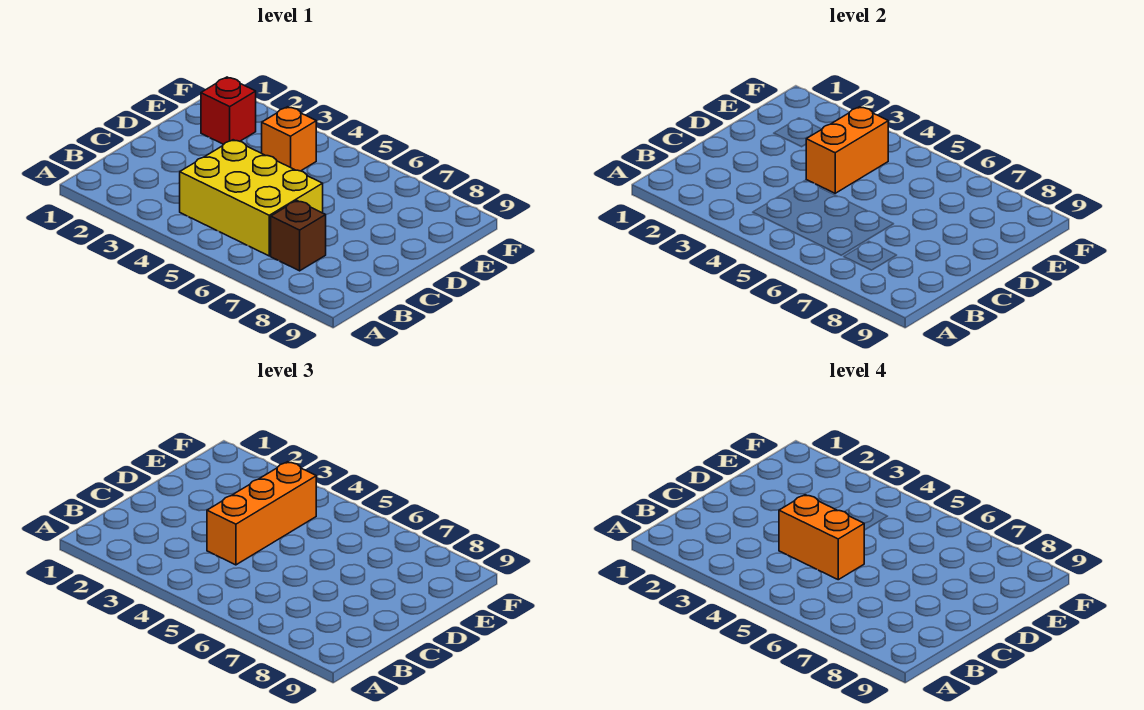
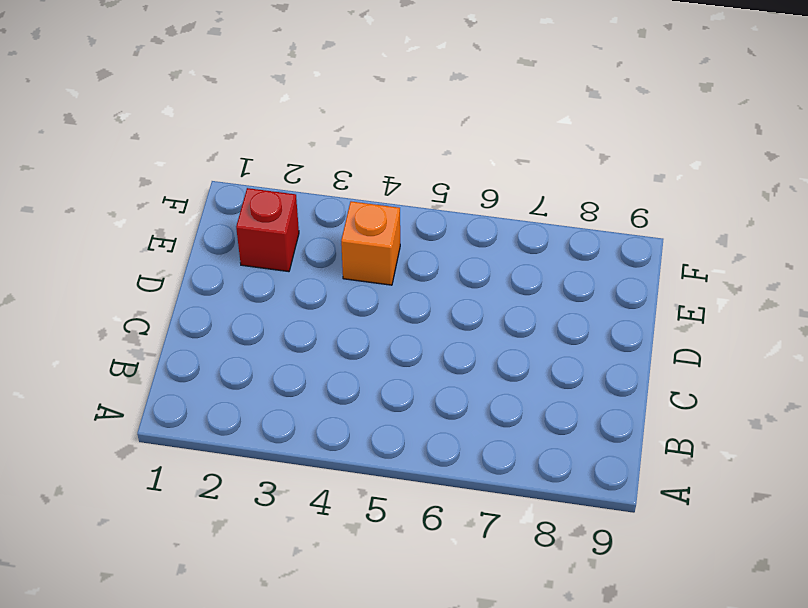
none -> yellow brick B4:C6 level 1
none -> brown brick B7 level 1

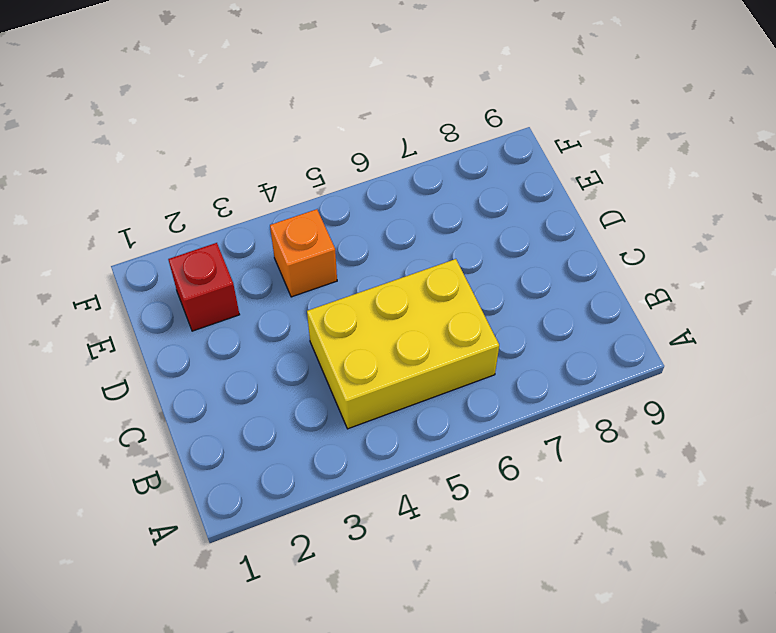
none -> brown brick B7 level 1
none -> orange brick D4:E4 level 2

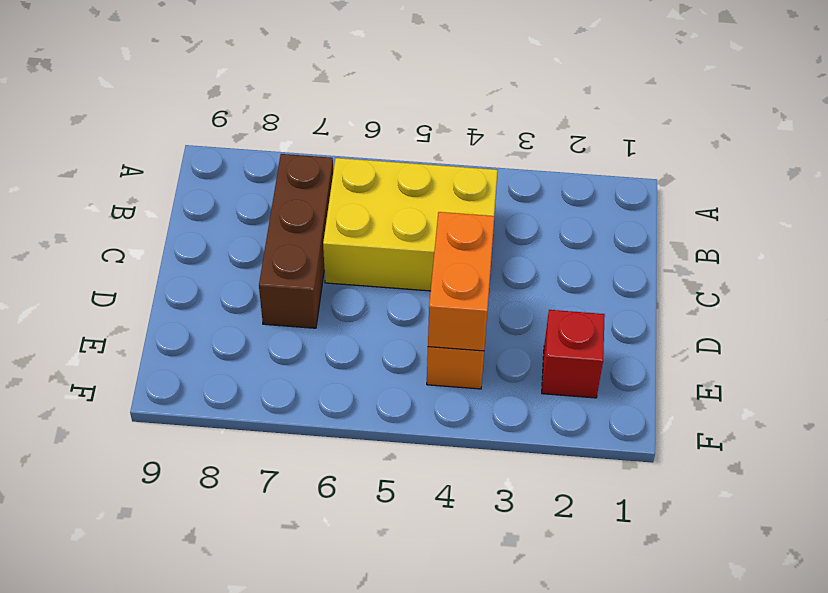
brown brick B7:D7 level 1 -> brown brick B7 level 1
none -> orange brick C4:E4 level 3
none -> orange brick C4:C5 level 4

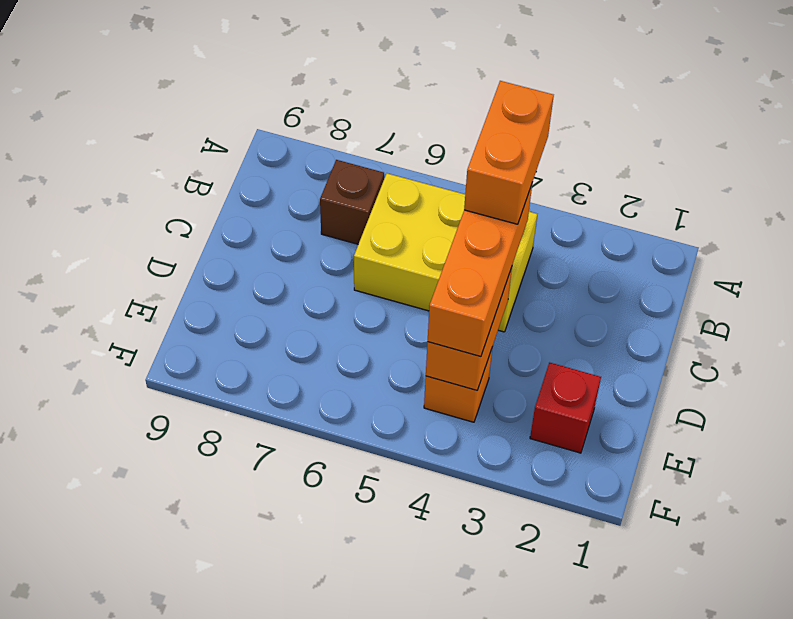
orange brick B4:C4 level 4 -> orange brick C4:C5 level 4

